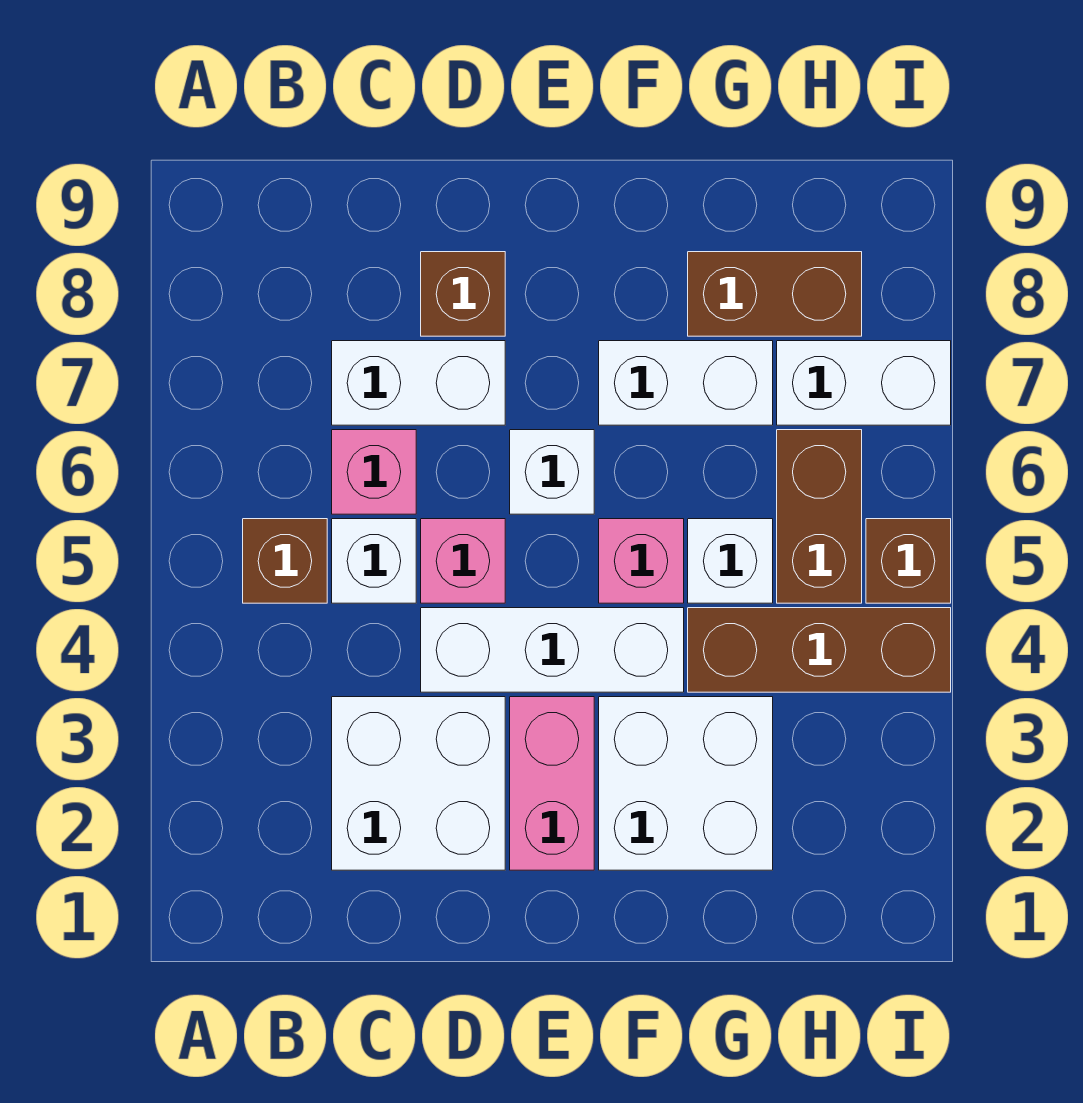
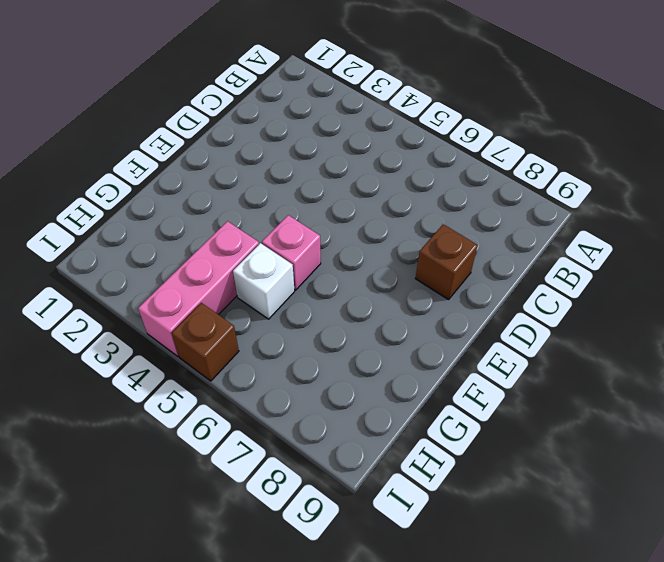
pink brick G4:I4 level 1 -> brown brick G4:I4 level 1
none -> brown brick B5 level 1
none -> white brick C2:D3 level 1
none -> white brick C5 level 1

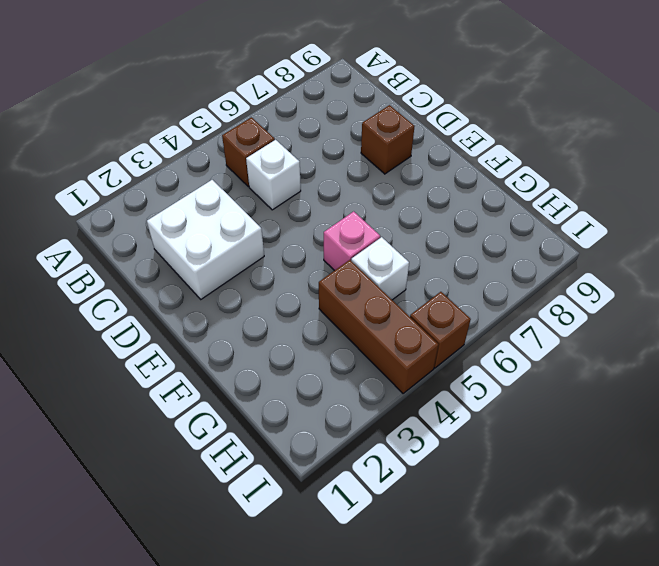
none -> pink brick C6 level 1
none -> white brick C7:D7 level 1
none -> white brick D4:F4 level 1

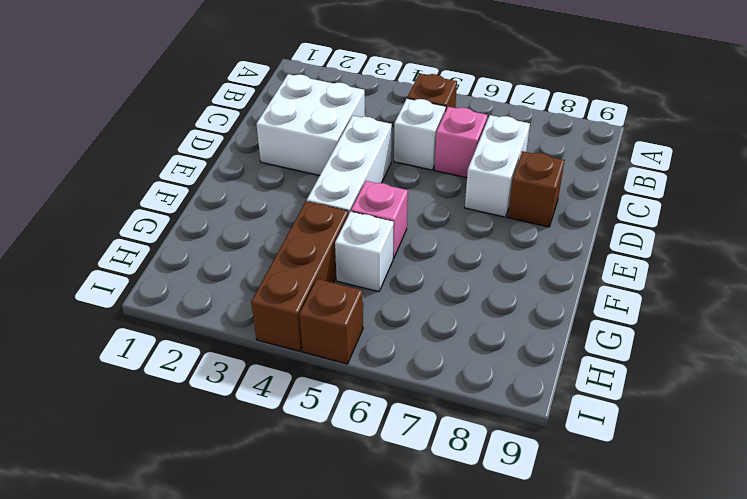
none -> pink brick D5 level 1
none -> pink brick E2:E3 level 1
none -> white brick E6 level 1

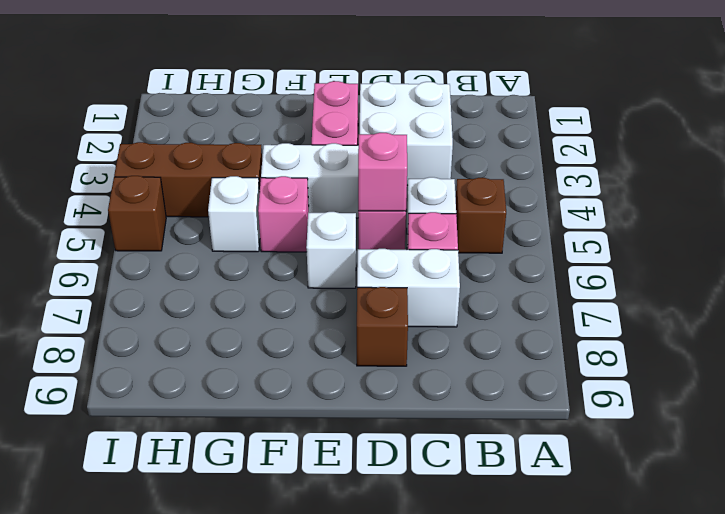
pink brick D5 level 2 -> none
none -> white brick F2:G3 level 1
none -> white brick F7:G7 level 1
none -> brown brick G8:H8 level 1

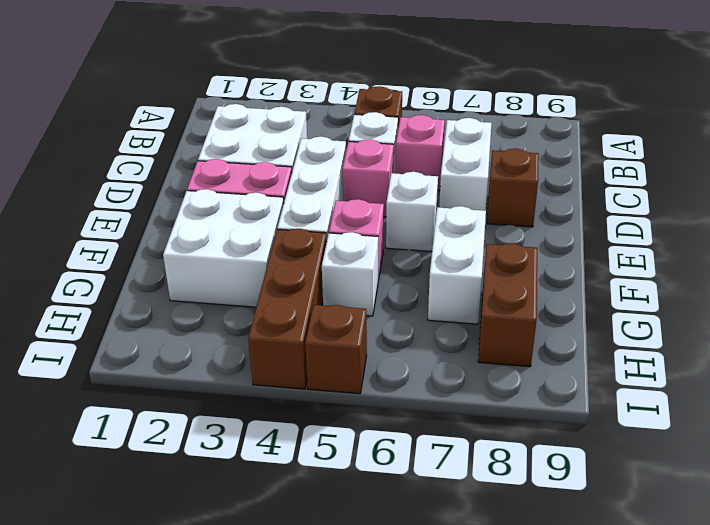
none -> brown brick H5:H6 level 1
none -> white brick H7:I7 level 1

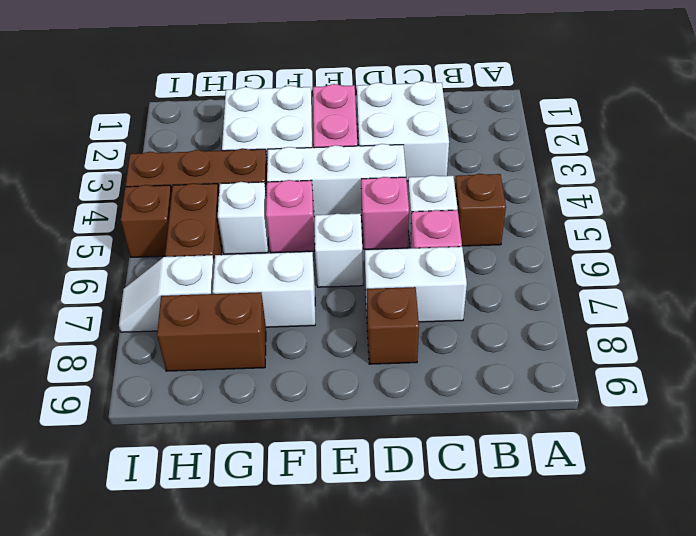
white slope H7:I7 level 1 top H -> white brick H7:I7 level 1

